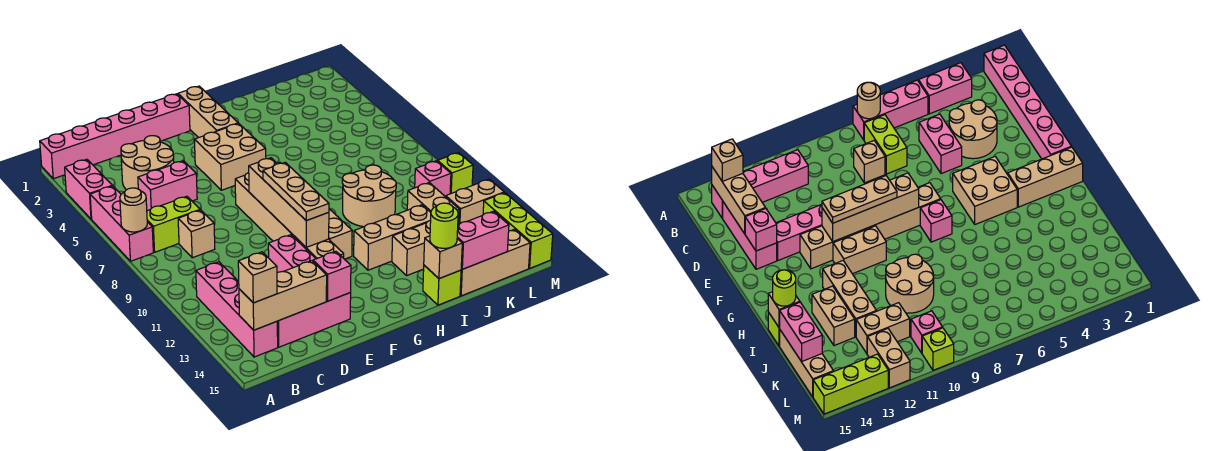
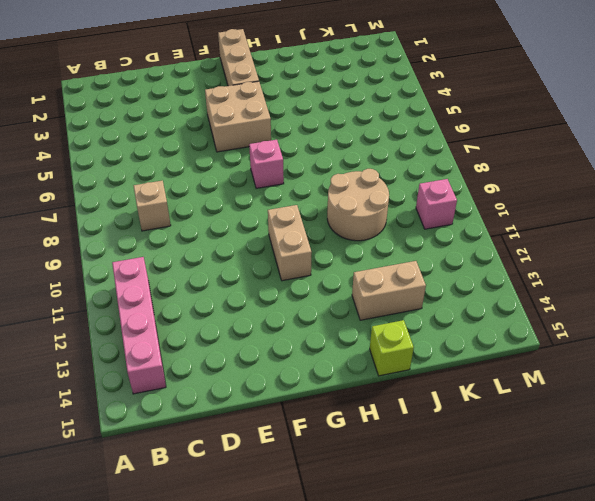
none -> pink brick A1:F1 level 1
none -> pink brick A3:A4 level 1
none -> pink brick A5:A7 level 1
none -> lime brick B7:C7 level 1

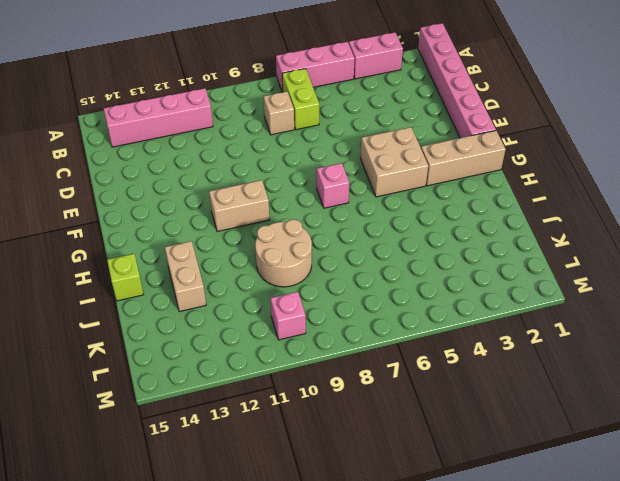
none -> tan round brick C3:D4 level 1
none -> pink brick C5:D5 level 1
none -> pink brick C14:E14 level 1
none -> pink brick E11:E13 level 1

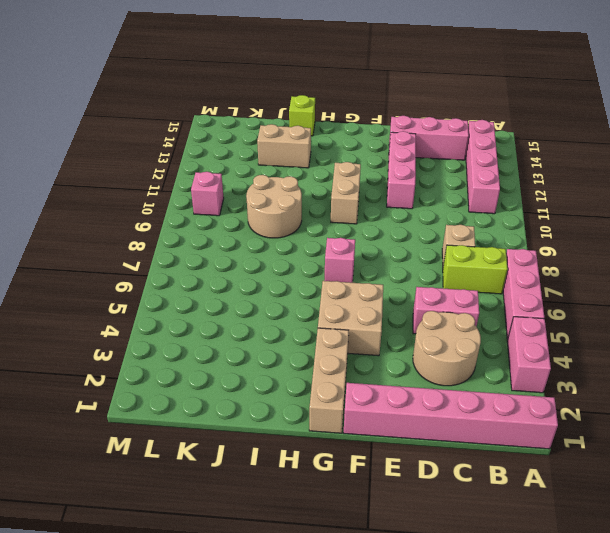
none -> tan brick F7:F12 level 1
none -> tan brick H12:J12 level 1
none -> tan brick J15:L15 level 1
none -> tan brick K11:K12 level 1

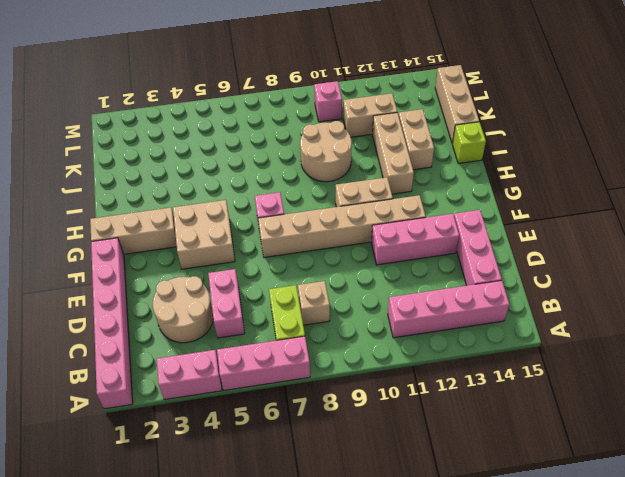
none -> tan brick L12:M12 level 1
none -> lime brick M10 level 1
none -> lime brick M13:M15 level 1
none -> tan round brick A7 level 2

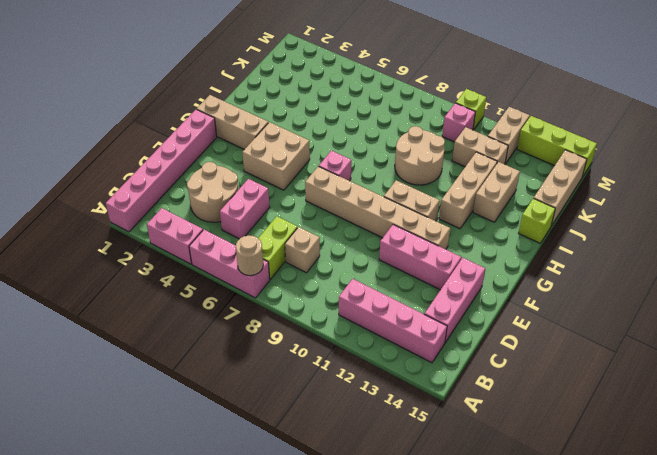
none -> tan brick B14:D14 level 2
none -> pink brick E14 level 2
none -> tan brick F8:F11 level 2
none -> tan brick I15 level 2

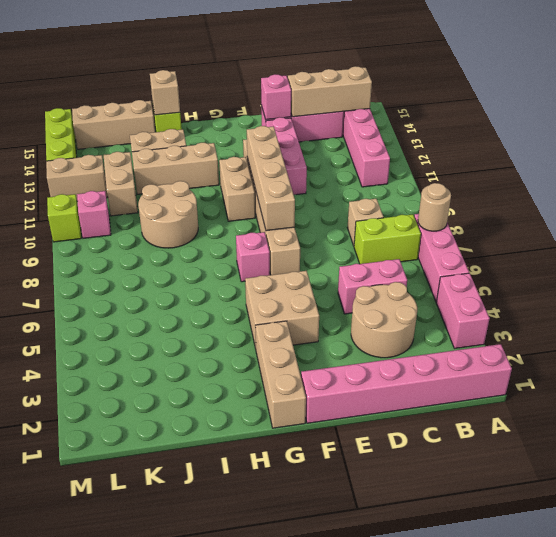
none -> pink brick J15:K15 level 2
none -> tan brick B14 level 3
none -> tan plate F9:F11 level 3
none -> lime round brick I15 level 3

